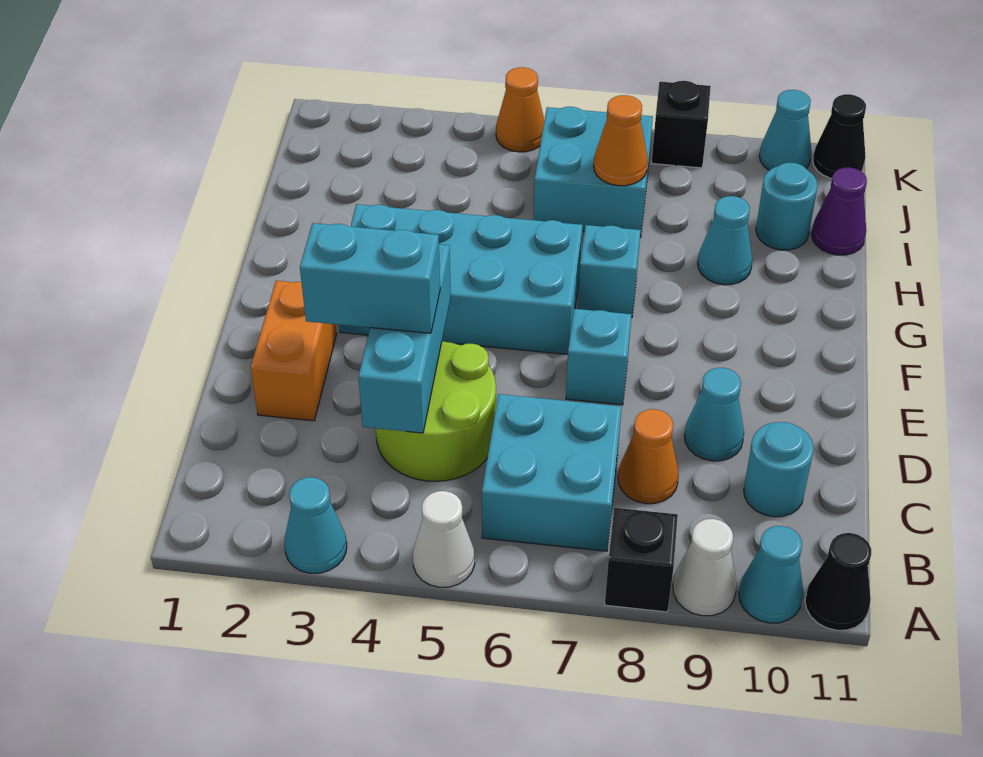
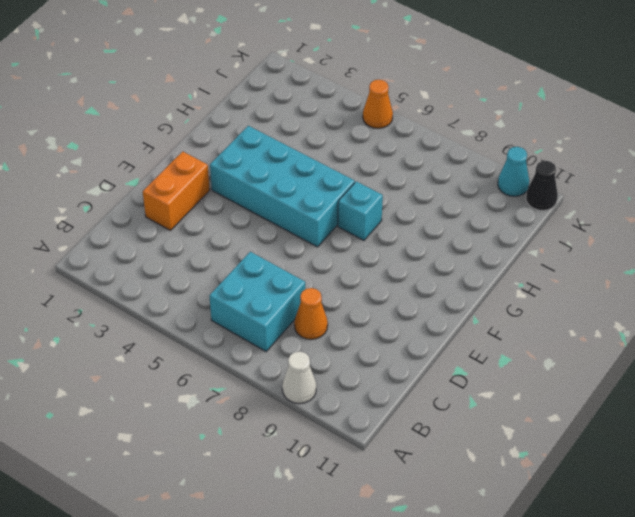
none -> cyan cone A3 level 1
none -> white cone A5 level 1
none -> black brick A8 level 1

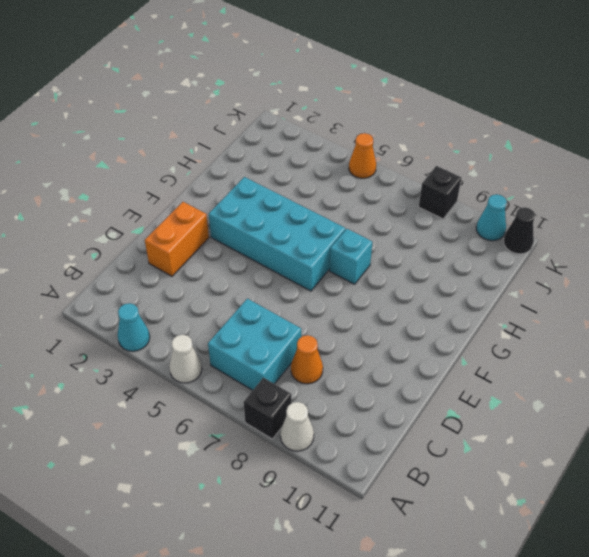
none -> cyan cone A10 level 1
none -> black cone A11 level 1
none -> lime round brick C4:D5 level 1

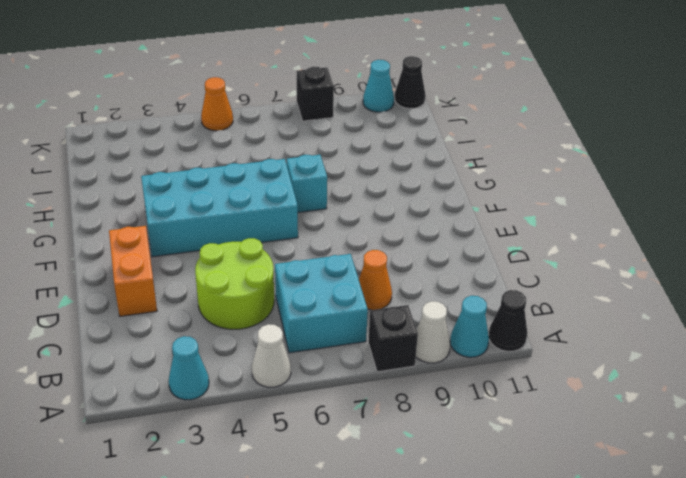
none -> cyan round brick C10 level 1
none -> cyan cone D9 level 1
none -> cyan brick E7 level 1

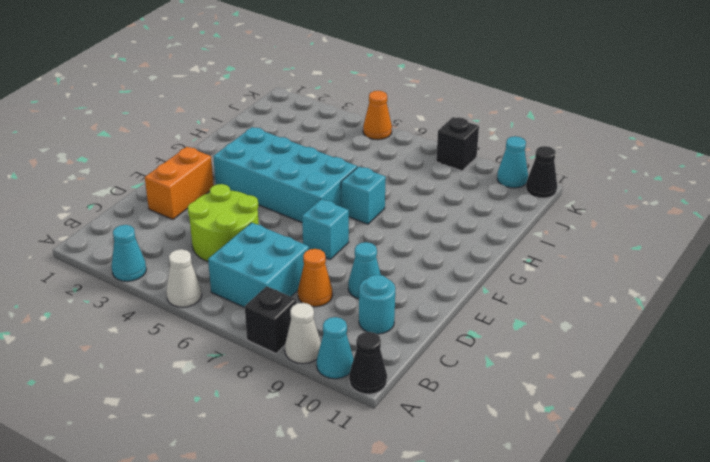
none -> cyan cone H9 level 1
none -> cyan brick I6:J7 level 1
none -> cyan round brick I10 level 1

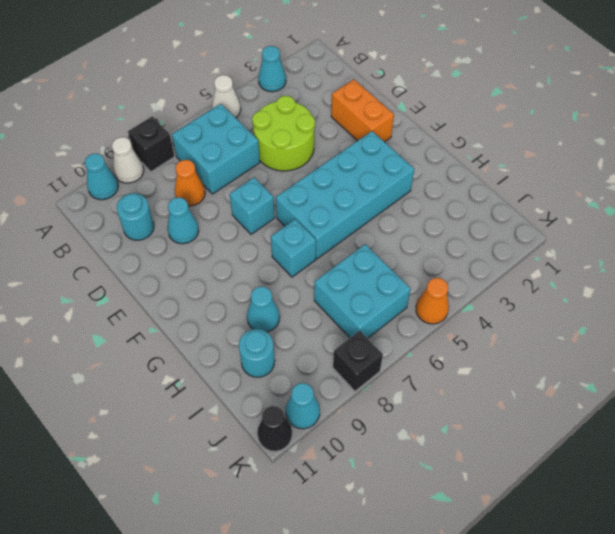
none -> black cone A11 level 1
none -> purple cone I11 level 1
none -> cyan brick C4:E4 level 2

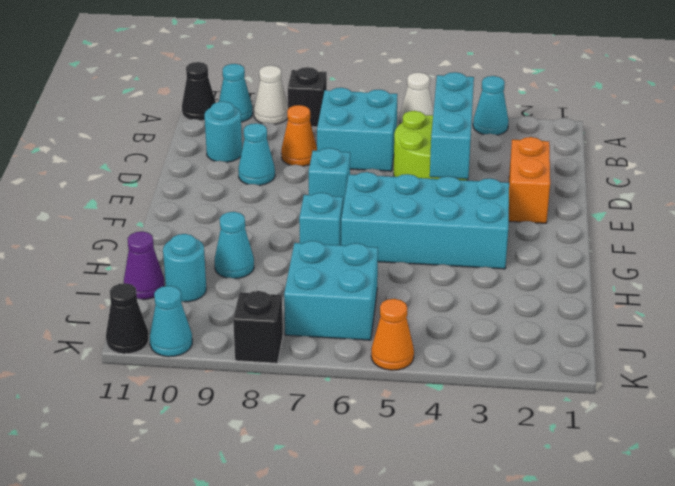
none -> orange cone I7 level 2
none -> cyan brick D3:D4 level 3

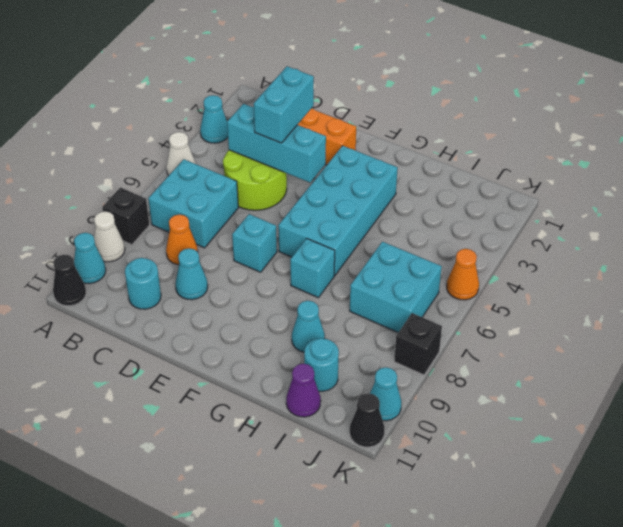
none -> orange cone I7 level 2

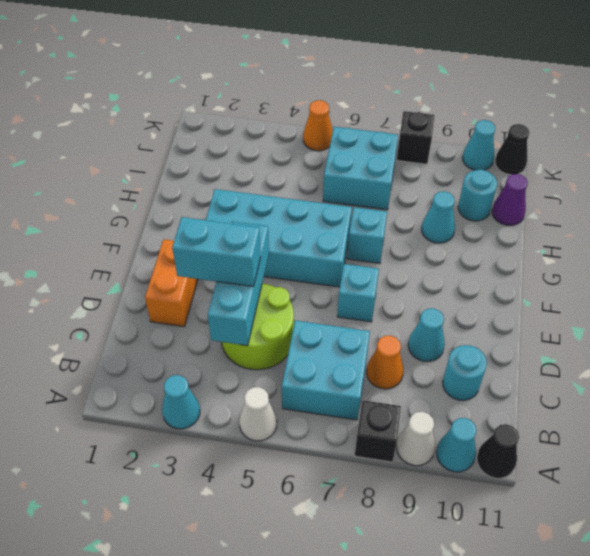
none -> orange cone I7 level 2

